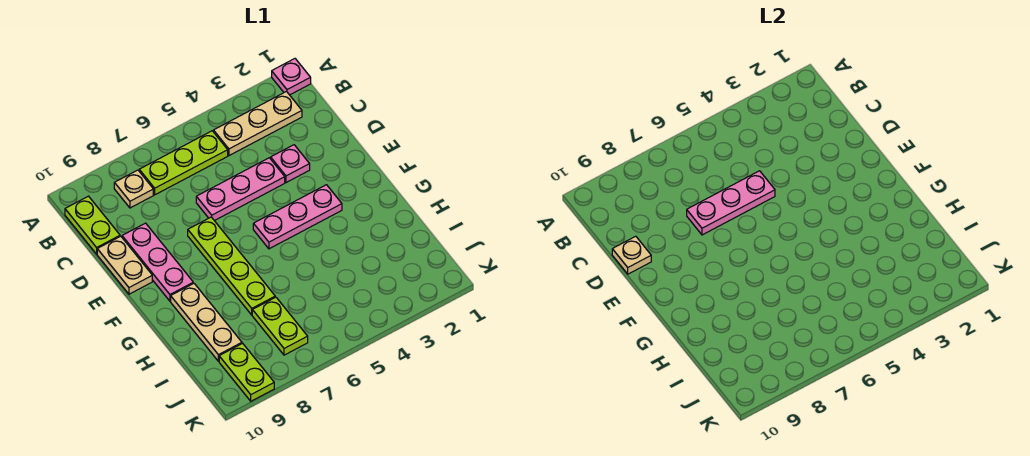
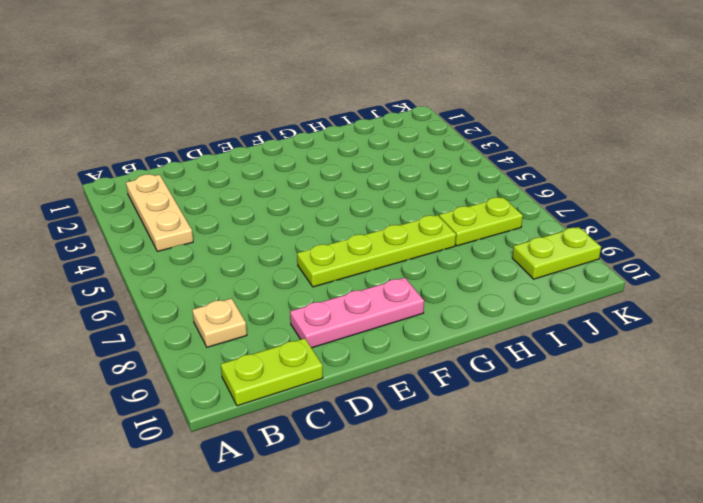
none -> pink plate A1 level 1
none -> lime plate B5:B7 level 1
none -> pink plate D3 level 1

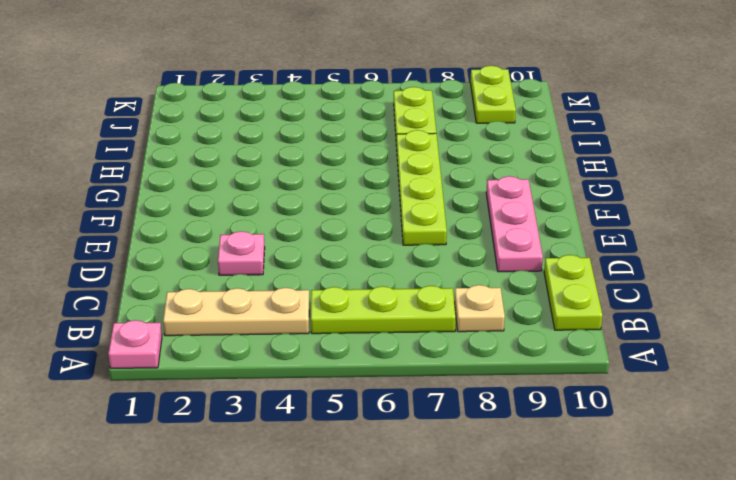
none -> pink plate D4:D6 level 1
none -> tan plate D10:E10 level 1
none -> pink plate F3:F5 level 1

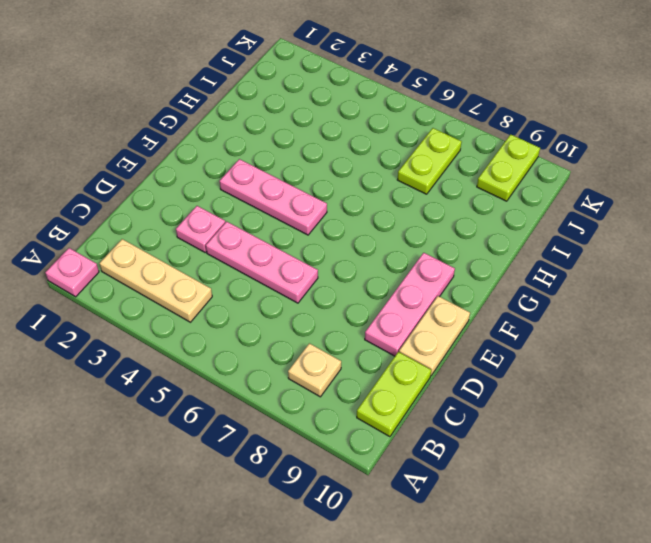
none -> lime plate B5:B7 level 1
none -> lime plate E7:H7 level 1
none -> tan plate G9:I9 level 1

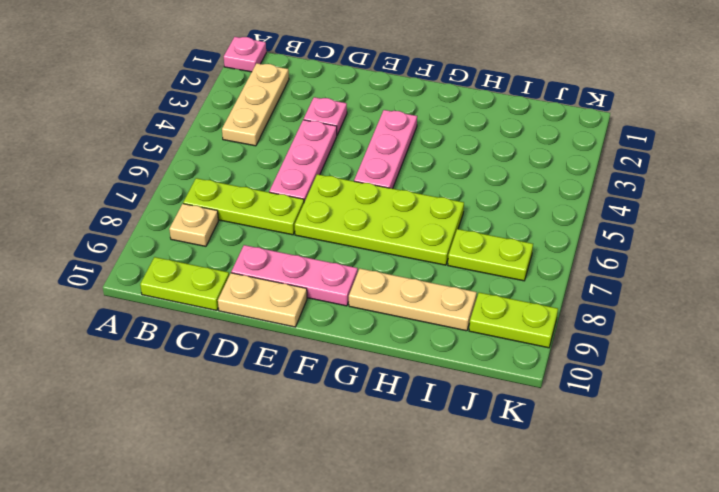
lime plate B7:D7 level 1 -> lime plate B5:B7 level 1
lime plate E6:H7 level 1 -> lime plate E7:H7 level 1
none -> pink plate D5:D7 level 2
none -> tan plate D10 level 2

